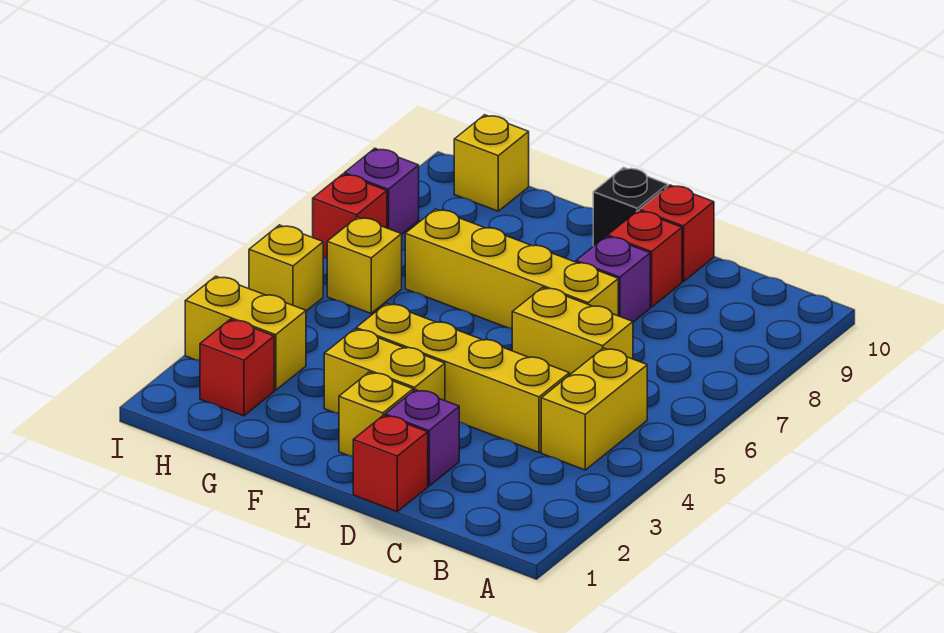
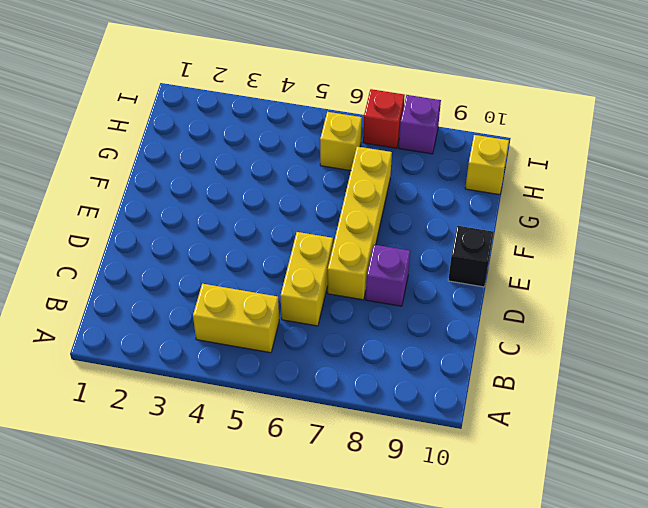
none -> yellow brick C4:F4 level 1
none -> red brick D1 level 1
none -> purple brick D2 level 1

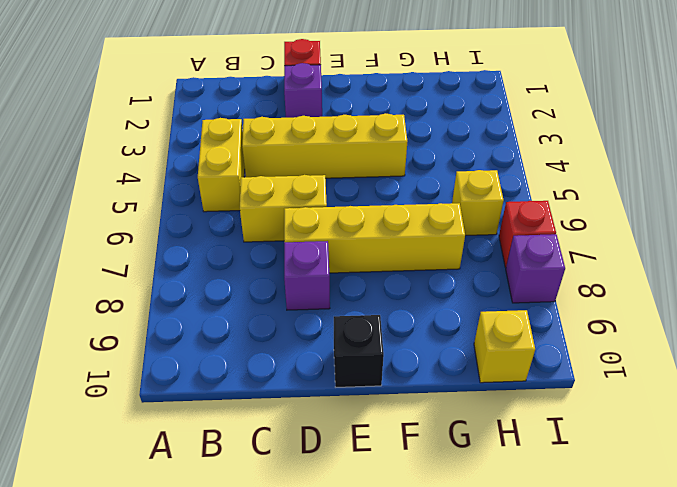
none -> red brick D9 level 1
none -> red brick D10 level 1
none -> yellow brick E2 level 1

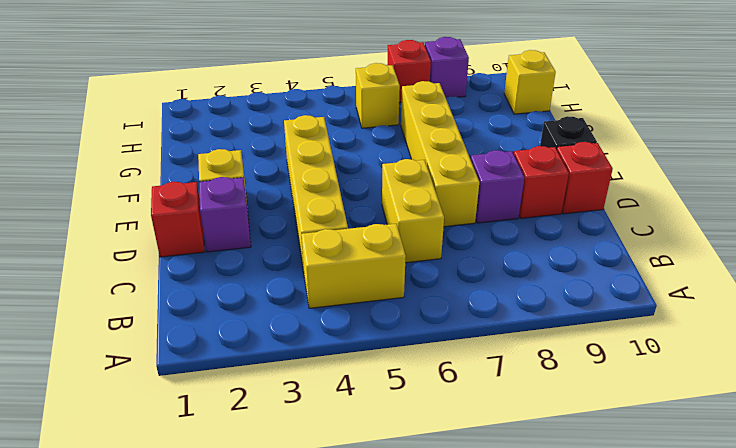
none -> yellow brick E3:F3 level 1
none -> red brick H2 level 1
none -> yellow brick H3:I3 level 1

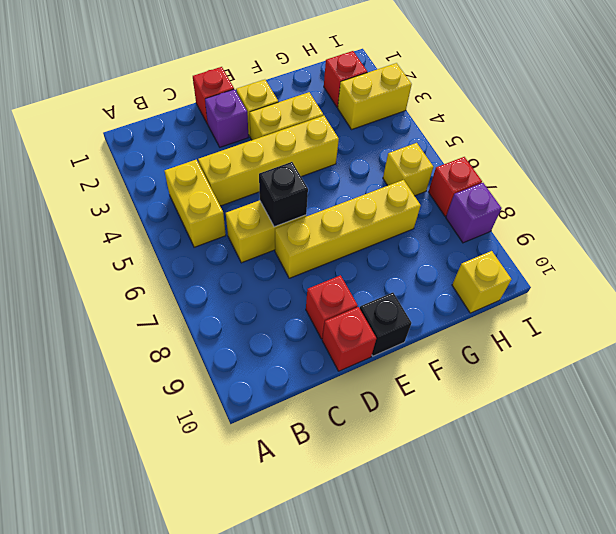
black brick D6 level 2 -> none
none -> purple brick D8 level 1
none -> yellow brick I5 level 1

